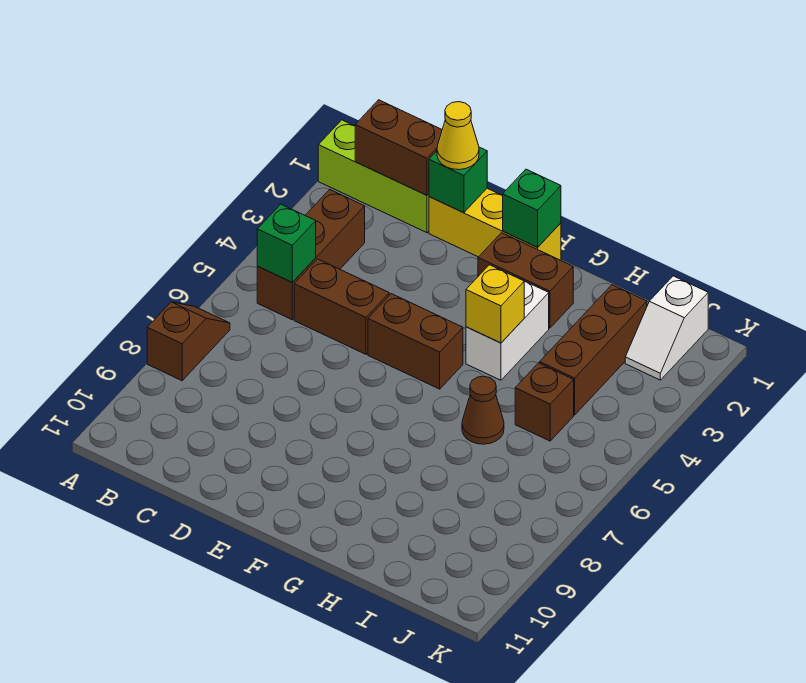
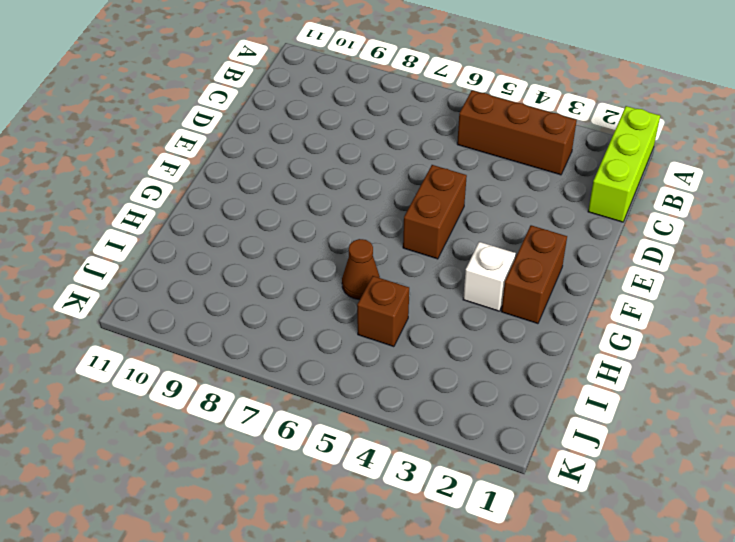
white brick G3 level 1 -> white brick G3:G4 level 1
none -> brown slope A7:A8 level 1 top 8
none -> brown brick C5:D5 level 1
none -> yellow brick D1:F1 level 1

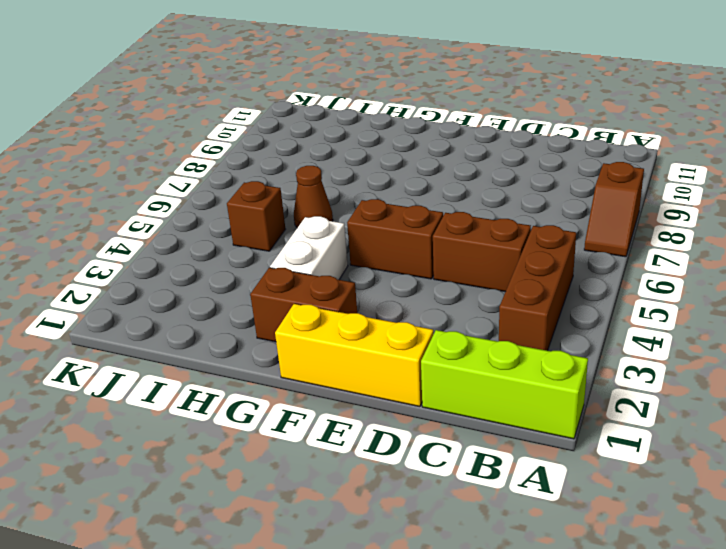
none -> brown brick I2:I4 level 1
none -> white slope J1:J2 level 1 top 1
none -> brown brick B1:C1 level 2

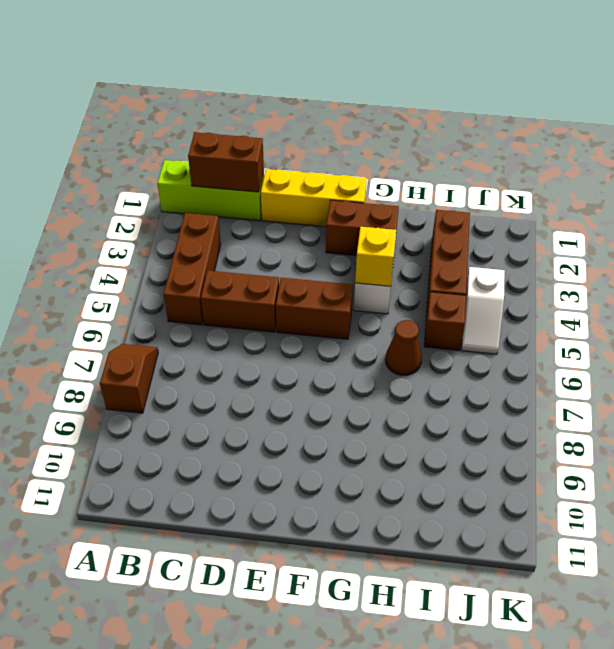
white slope J4:J5 level 1 top 4 -> white slope J1:J2 level 1 top 1
none -> green brick B5 level 2
none -> green brick D1 level 2
none -> green brick F1 level 2

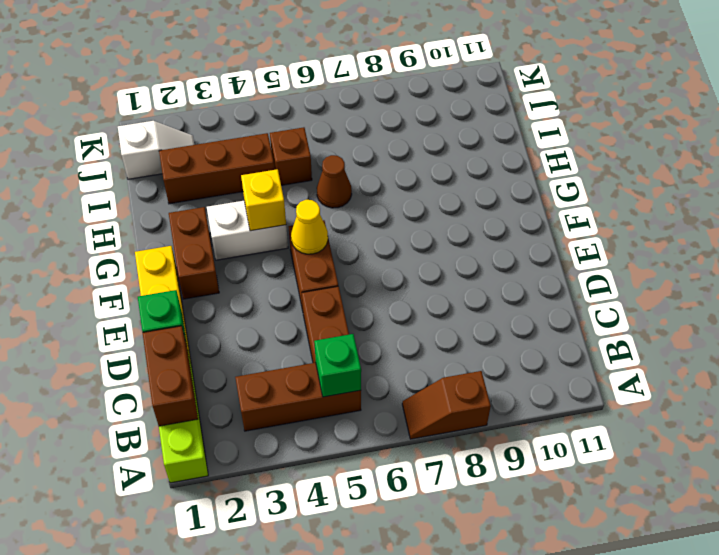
yellow cone F5 level 2 -> yellow cone D1 level 3
none -> green brick F1 level 2

